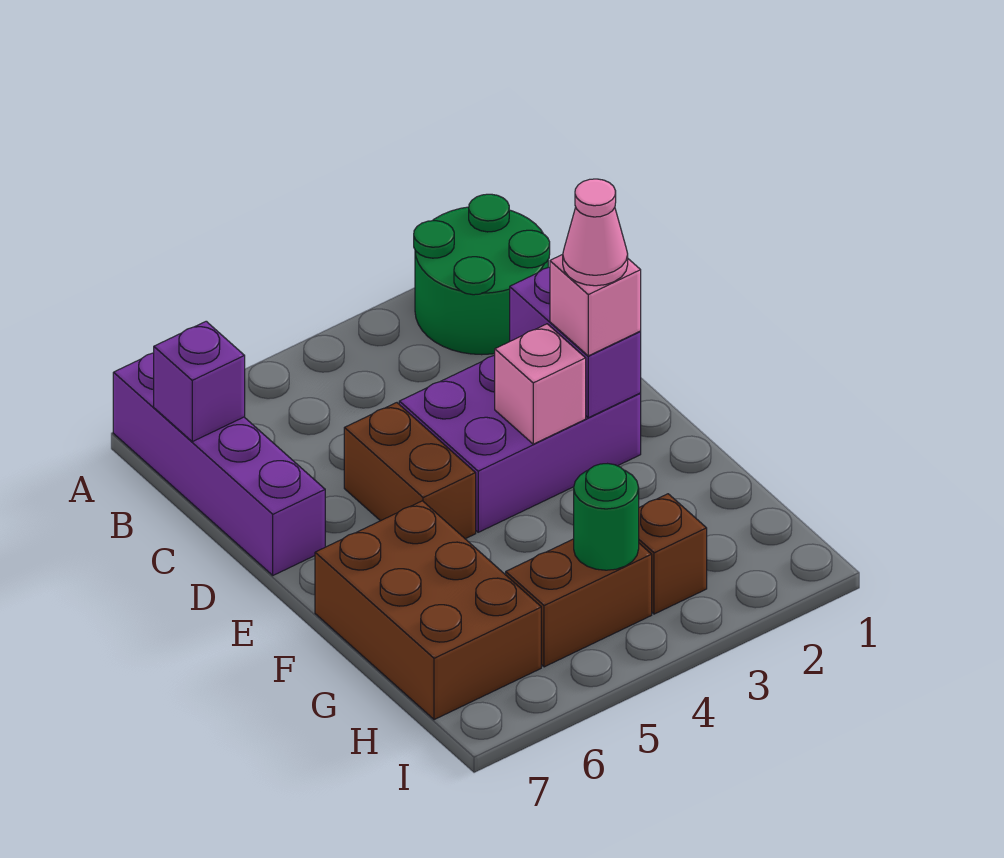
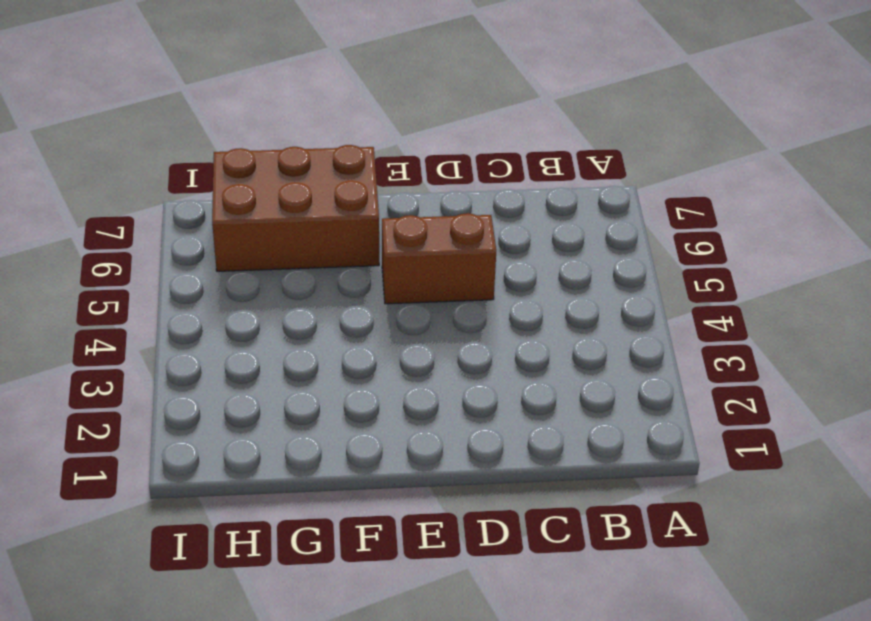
none -> green round brick A1:B2 level 1
none -> purple brick A7:D7 level 1
none -> purple brick D2:E4 level 1

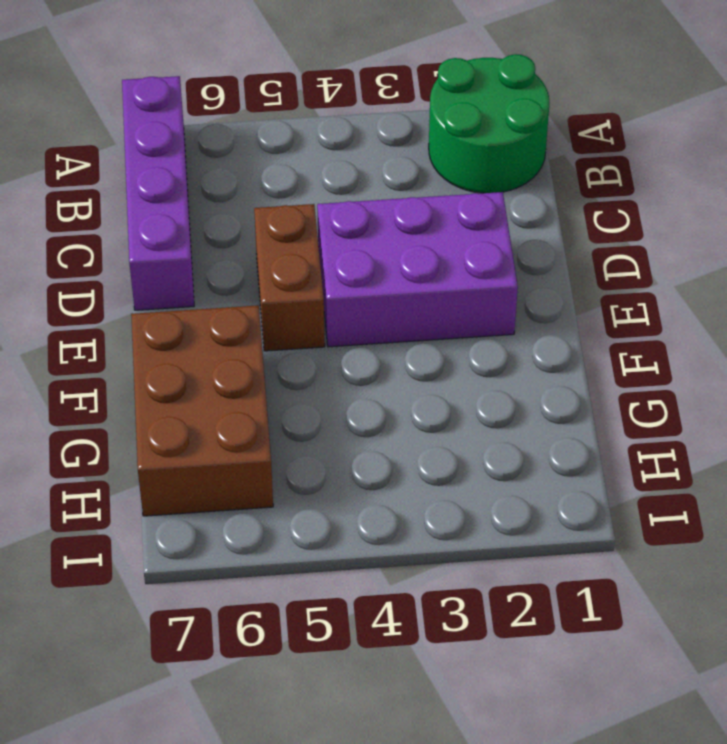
none -> brown brick H3 level 1
none -> brown brick H4:H5 level 1
none -> purple brick B7 level 2

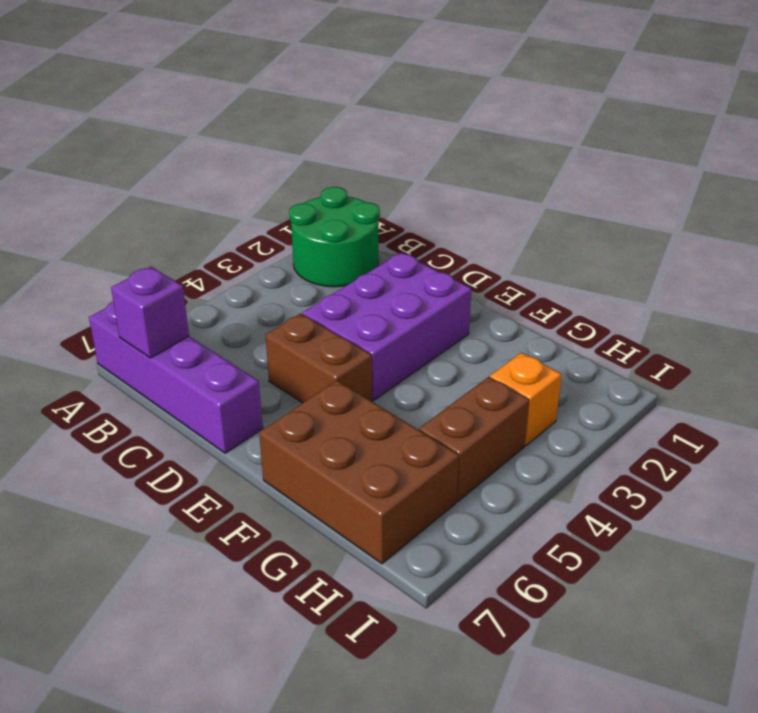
orange brick H3 level 1 -> brown brick H3 level 1
none -> purple brick D2:E2 level 2
none -> pink brick E3 level 2
none -> green round brick H4 level 2

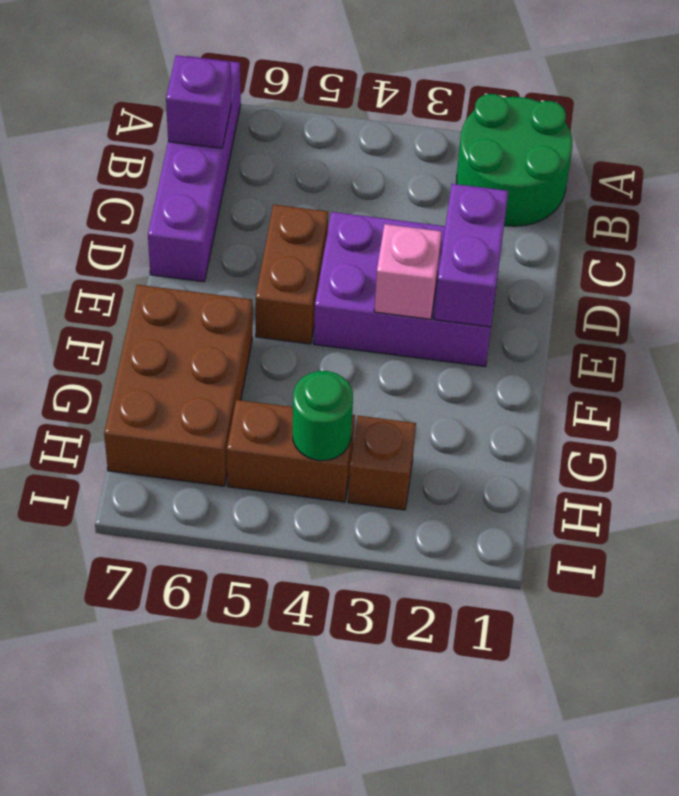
none -> pink brick E2 level 3
none -> pink cone E2 level 4

